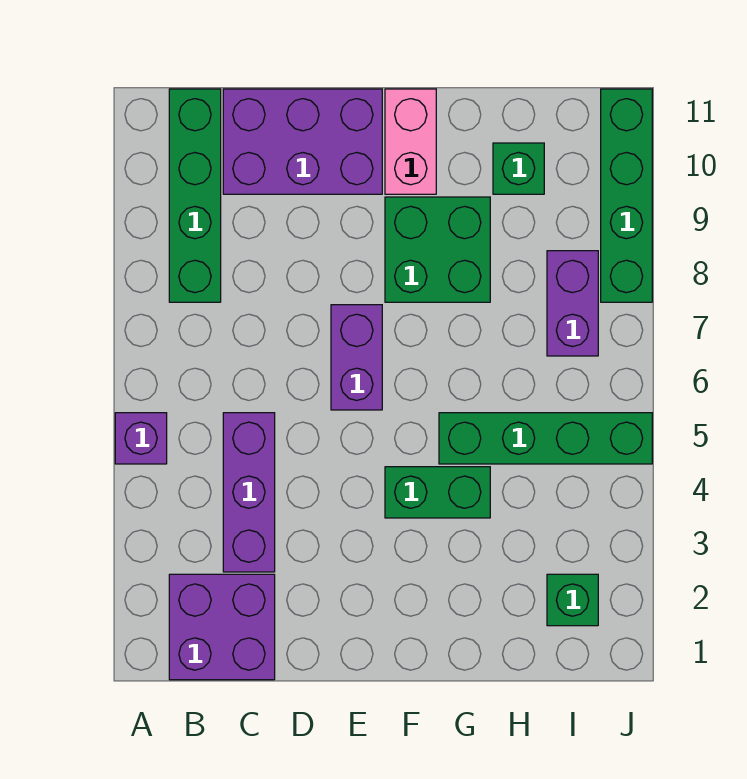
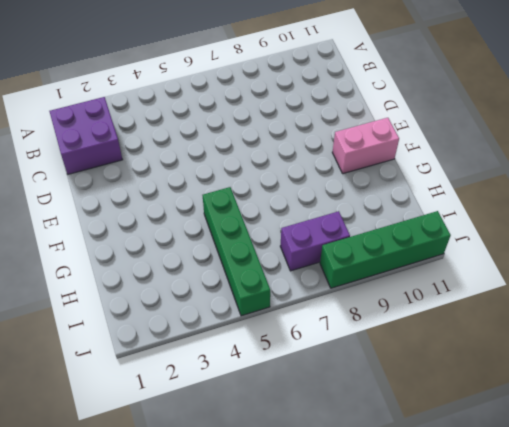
none -> purple brick A5 level 1
none -> green brick B8:B11 level 1
none -> purple brick C3:C5 level 1

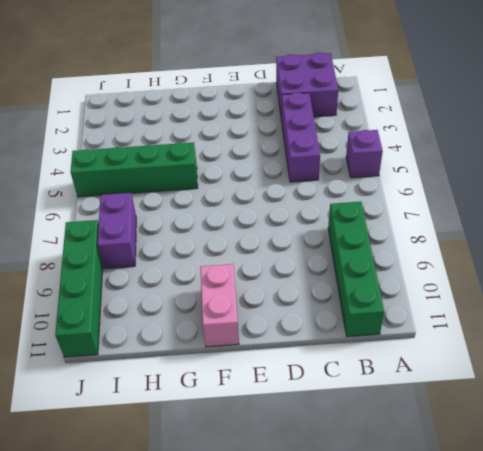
none -> purple brick C10:E11 level 1
none -> purple brick E6:E7 level 1
none -> green brick F4:G4 level 1

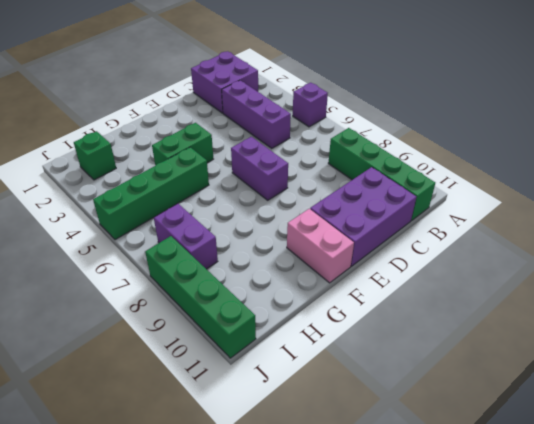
none -> green brick F8:G9 level 1
none -> green brick H10 level 1

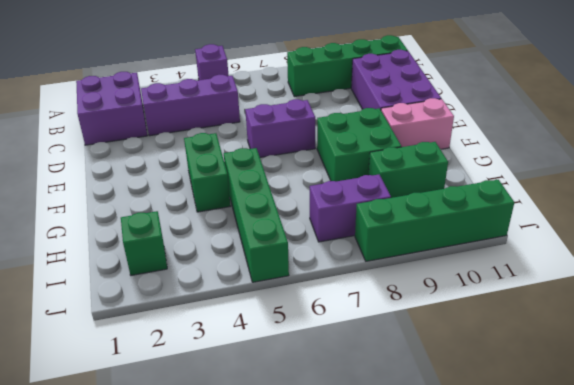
green brick H9:H10 level 1 -> green brick H10 level 1

